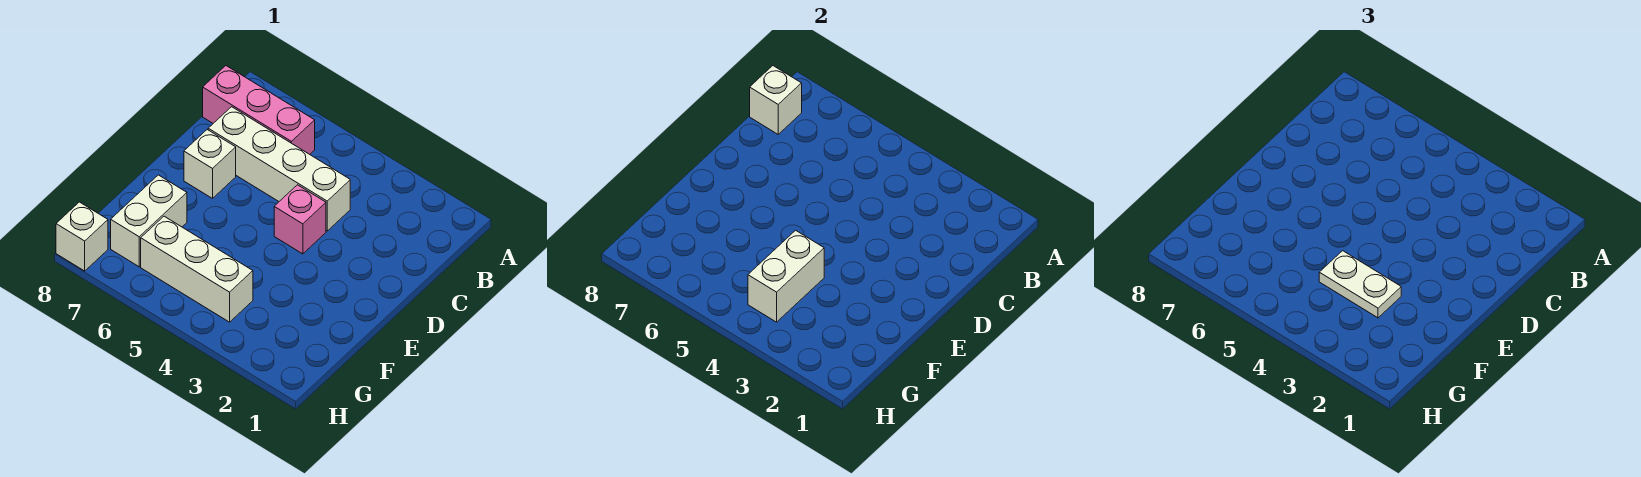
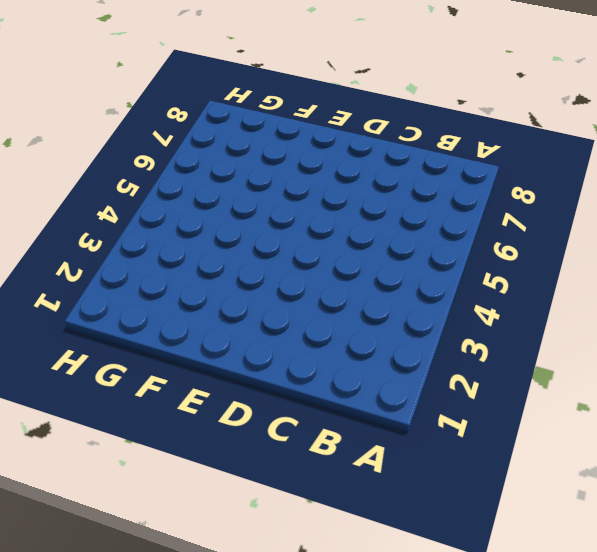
none -> pink brick B6:B8 level 1
none -> white brick C4:C7 level 1

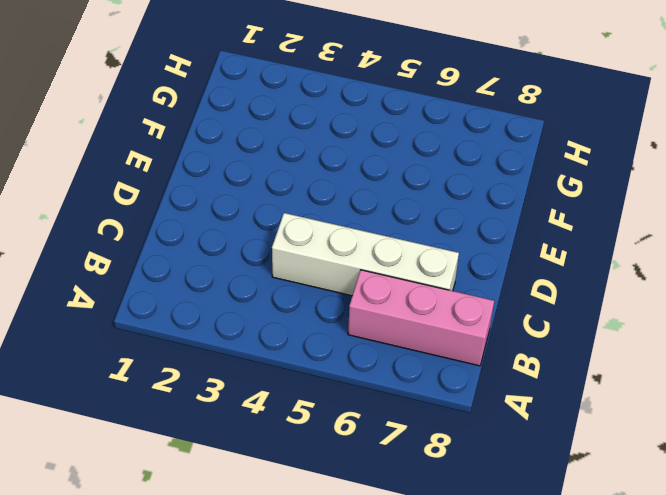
none -> pink brick D4 level 1
none -> white brick D7 level 1

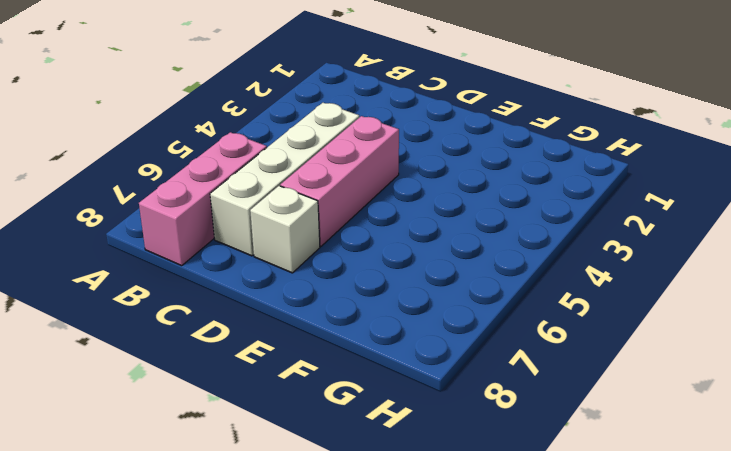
pink brick D4:D6 level 1 -> pink brick D4 level 1
none -> white brick F7:G7 level 1
none -> white brick G4:G6 level 1

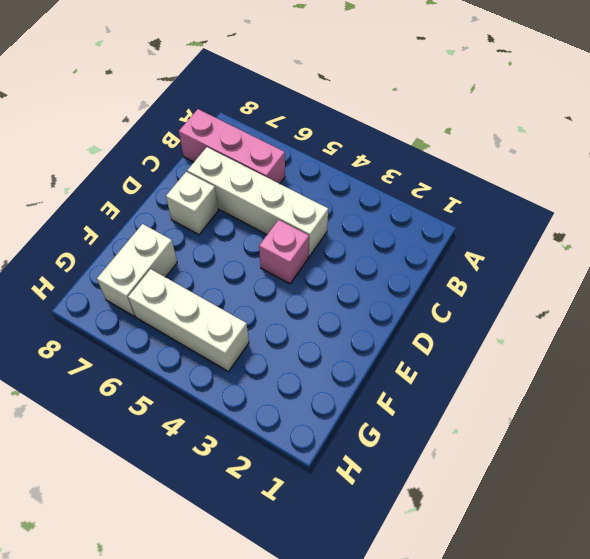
none -> white brick H8 level 1
none -> white brick B8 level 2

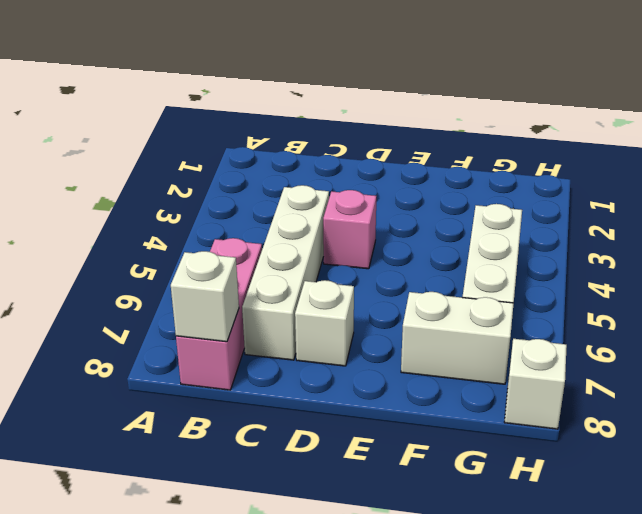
none -> white brick F4:G4 level 2
none -> white plate F3:F4 level 3

